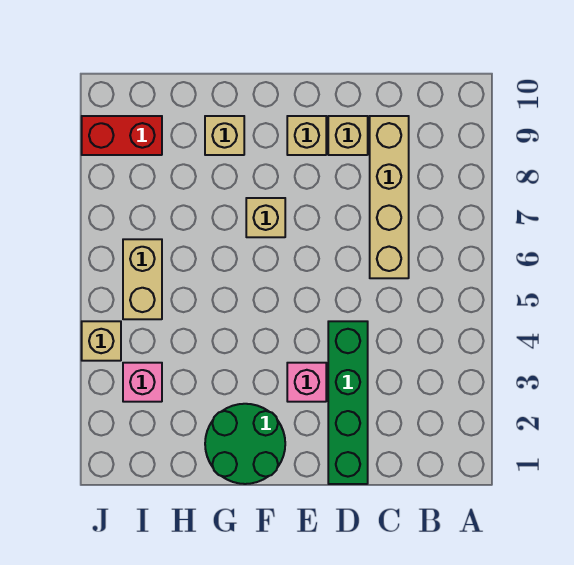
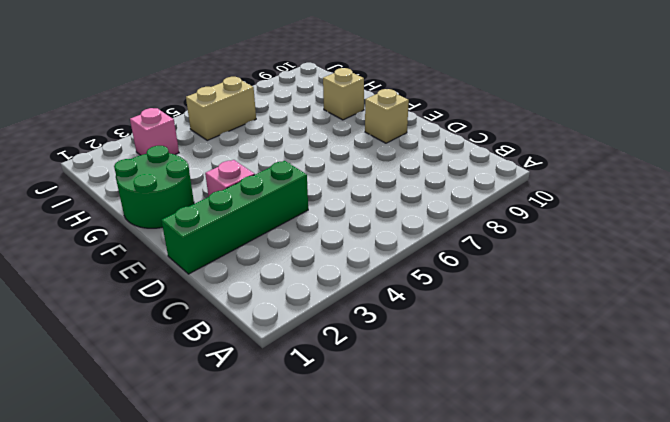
none -> tan brick C6:C9 level 1
none -> tan brick D9 level 1
none -> tan brick F7 level 1

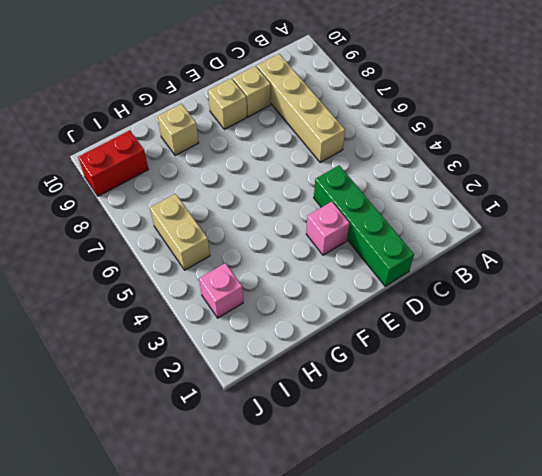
none -> green round brick F1:G2 level 1
none -> tan brick F7 level 1
none -> tan brick J4 level 1

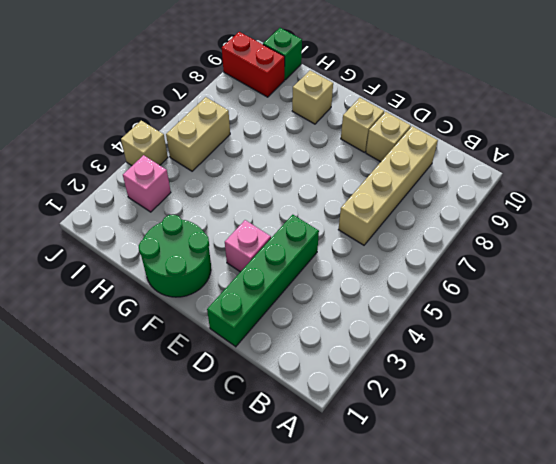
green brick I10 level 1 -> none
none -> tan brick F7 level 1

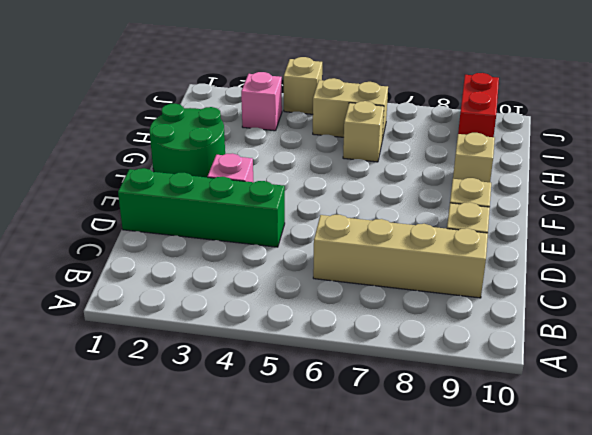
tan brick H6 level 1 -> tan brick F7 level 1

